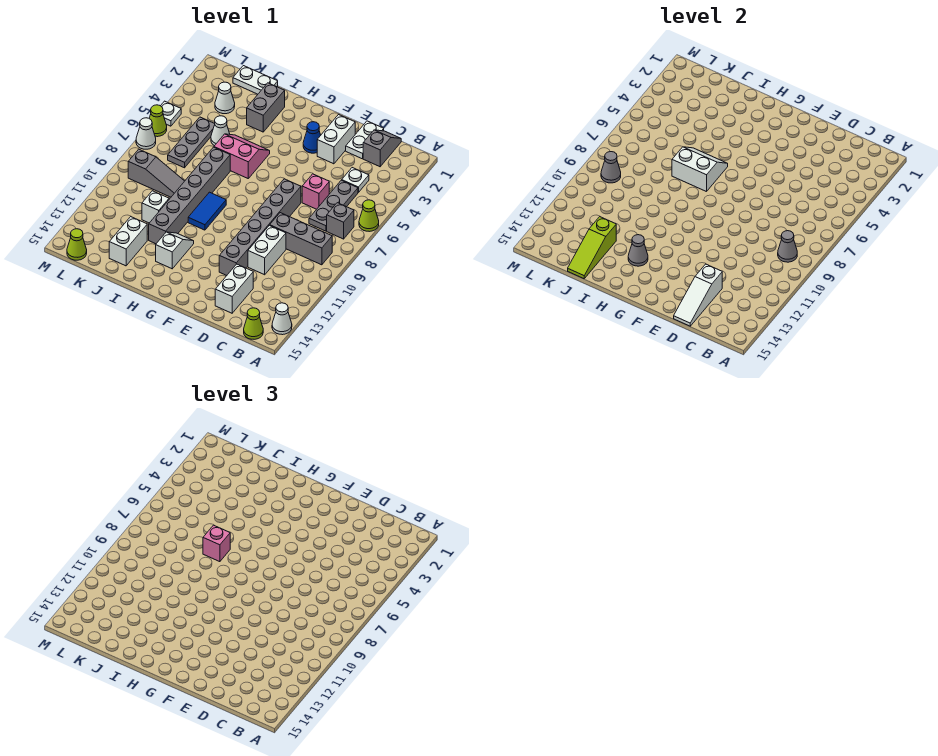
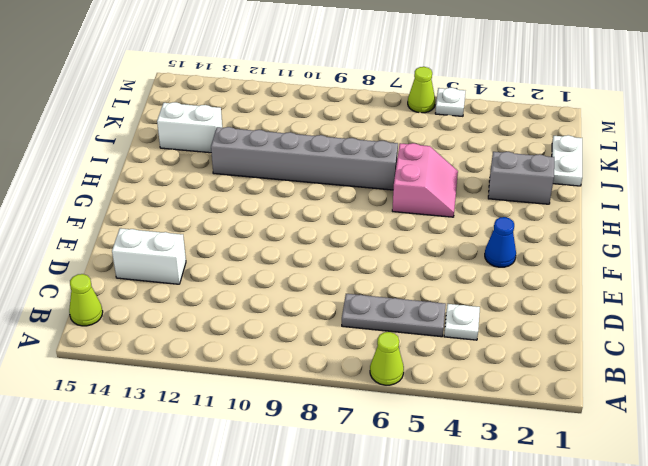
none -> white cone A14 level 1
none -> grey brick B7 level 1
none -> grey brick B9:D9 level 1
none -> grey slope C1:C2 level 1 top 2

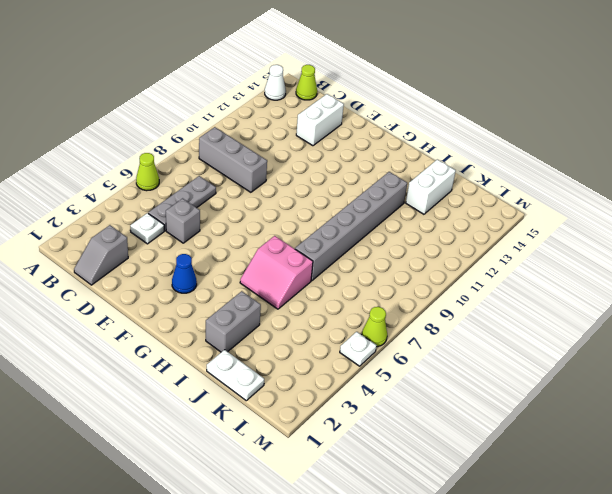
grey brick D5 level 1 -> grey brick B7 level 1
none -> white plate D1:D2 level 1
none -> pink brick D6 level 1
none -> white brick D10:D11 level 1
none -> white brick E2:E3 level 1

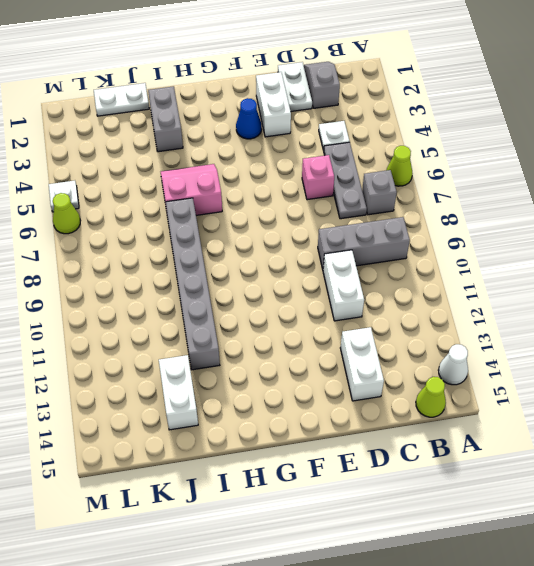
none -> grey brick E7:E12 level 1
none -> blue tile H9:H10 level 1
none -> white slope H12:H13 level 1 top 13
none -> white cone J5 level 1

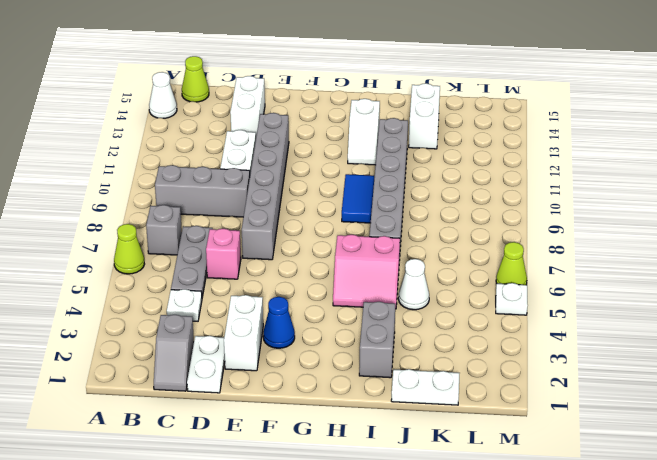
none -> grey slope J9:L9 level 1 top L
none -> white brick J11 level 1
none -> white cone K3 level 1
none -> grey plate K5:K7 level 1

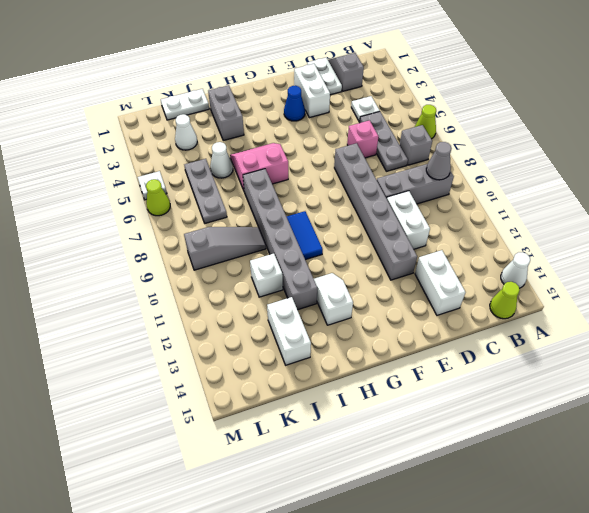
none -> lime cone L15 level 1
none -> white cone M7 level 1
none -> white slope D13:D15 level 2 top 13
none -> white slope H6:I7 level 2 top 7

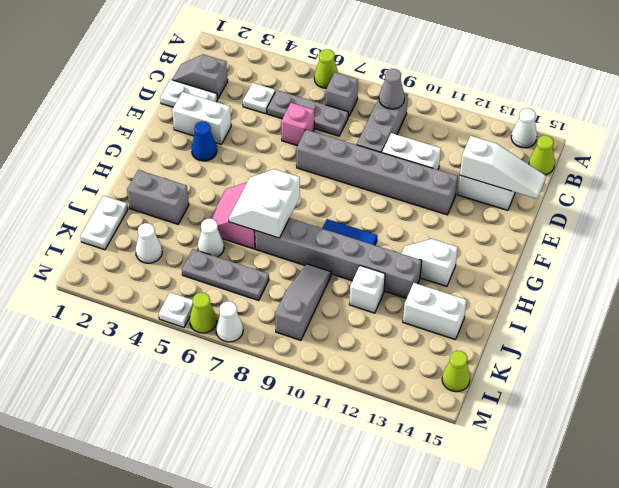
none -> grey cone H13 level 2
none -> lime slope J13:J15 level 2 top 13
none -> grey cone L9 level 2
none -> pink brick I7 level 3

